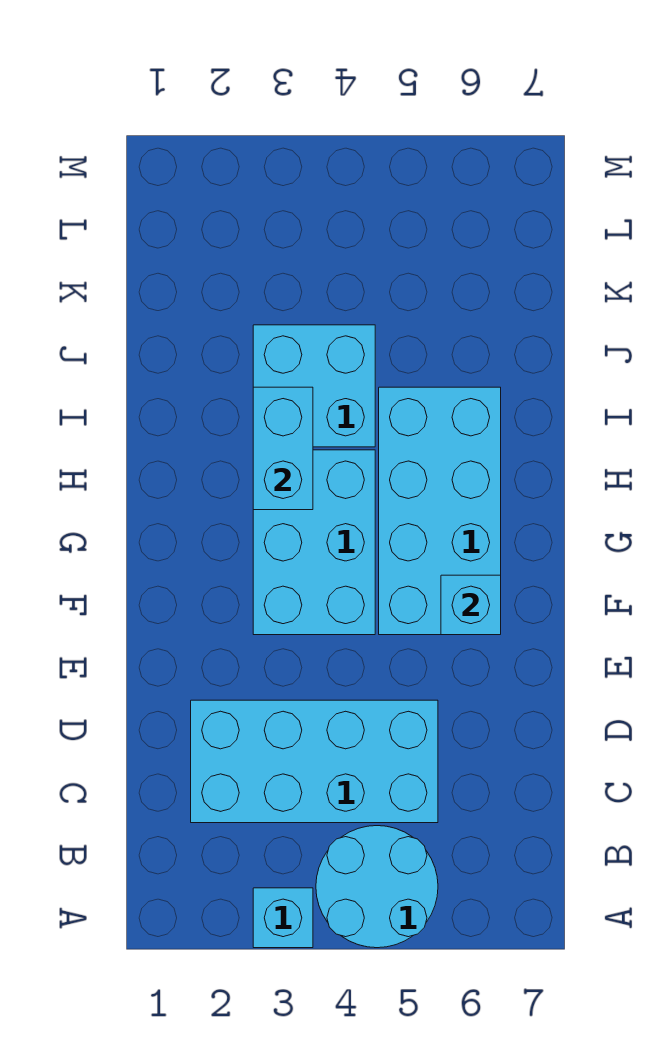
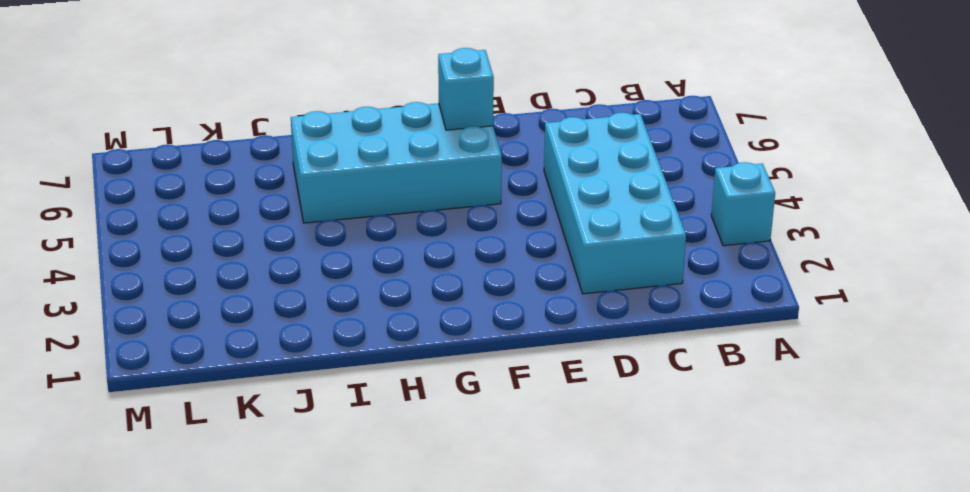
none -> cyan round brick A4:B5 level 1
none -> cyan brick F3:H4 level 1

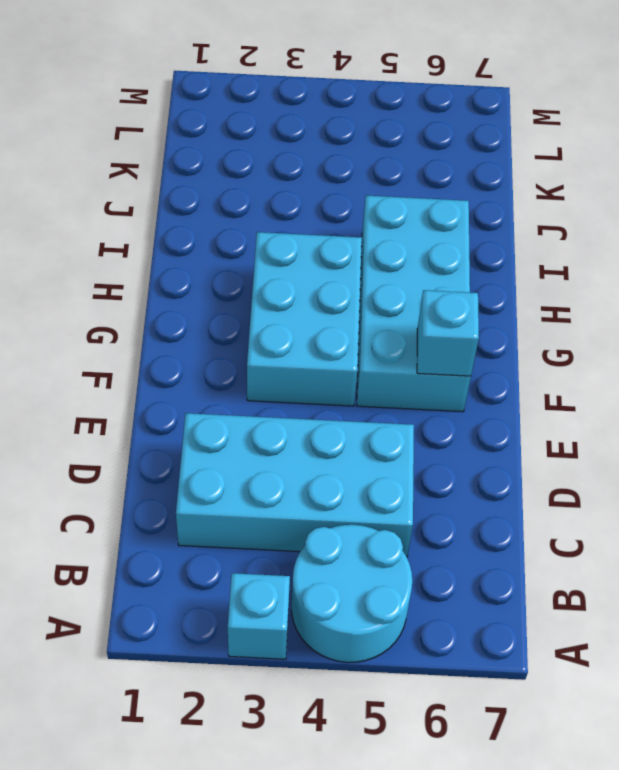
none -> cyan brick I3:J4 level 1
none -> cyan brick H3:I3 level 2

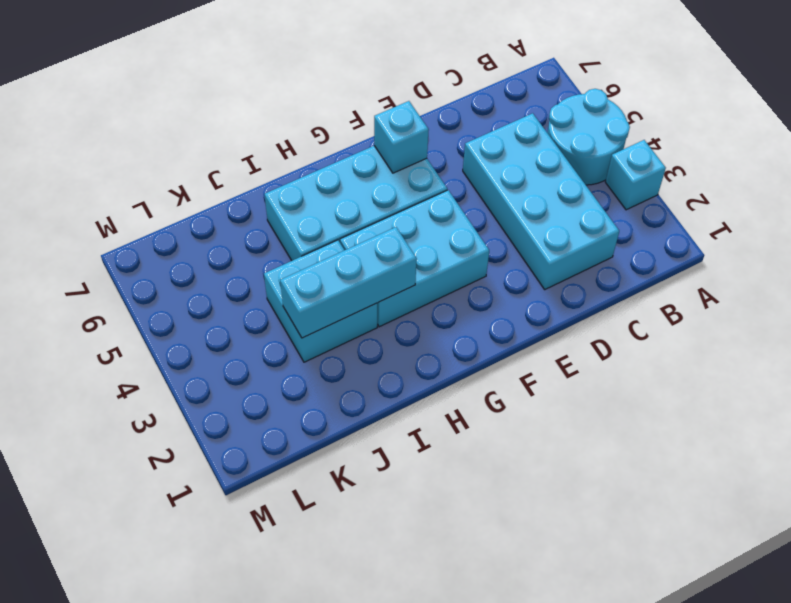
cyan brick H3:J3 level 2 -> cyan brick H3:I3 level 2

